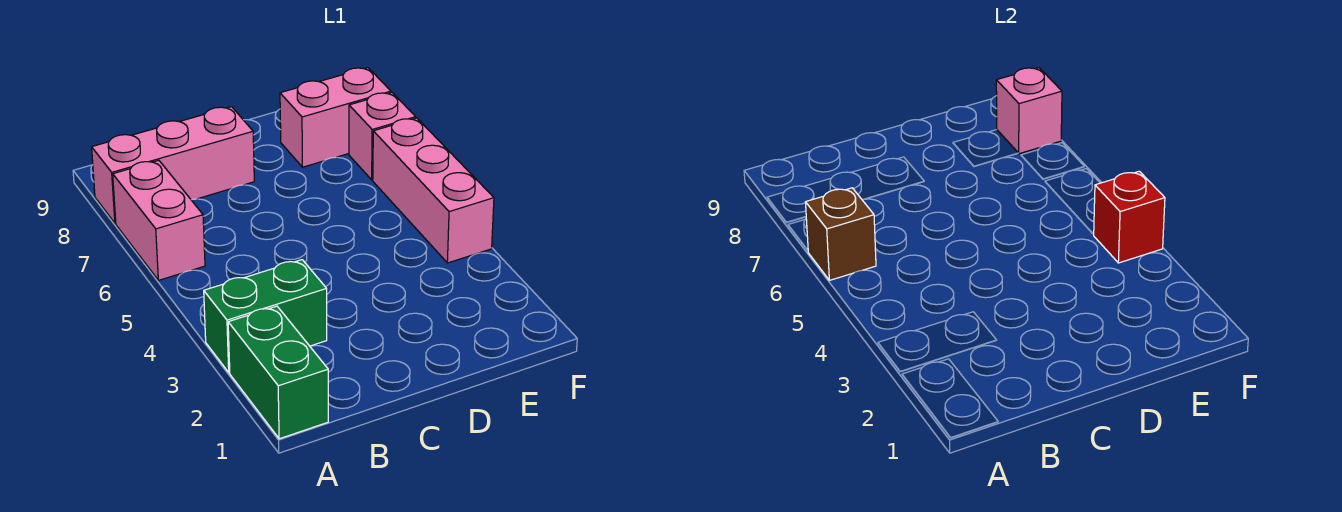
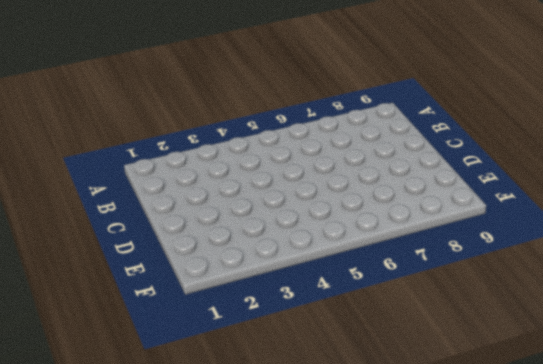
none -> green brick A1:A2 level 1
none -> green brick A3:B3 level 1

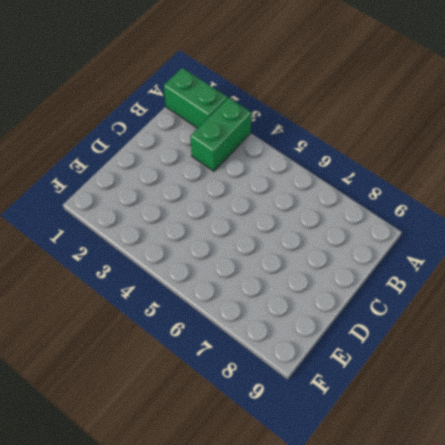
none -> pink brick A6:A7 level 1
none -> pink brick A8:C8 level 1

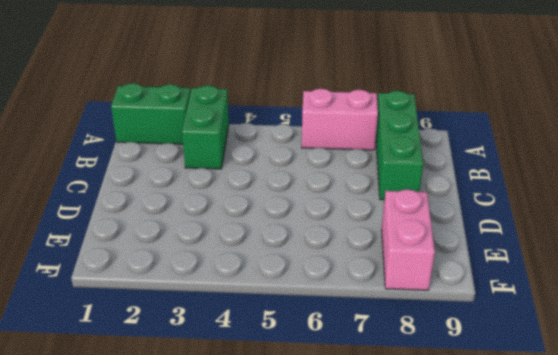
green brick A8:C8 level 1 -> pink brick A8:C8 level 1
none -> pink brick F4:F6 level 1
none -> pink brick F7 level 1

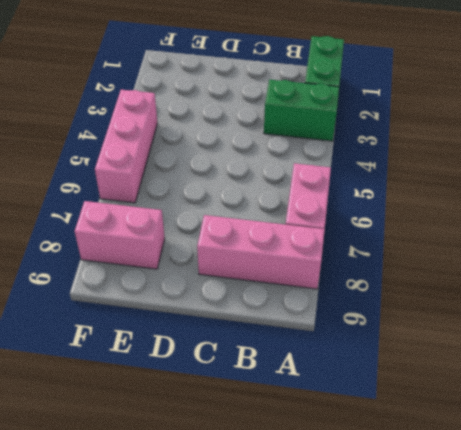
none -> pink brick F7 level 1
none -> brown brick A6 level 2

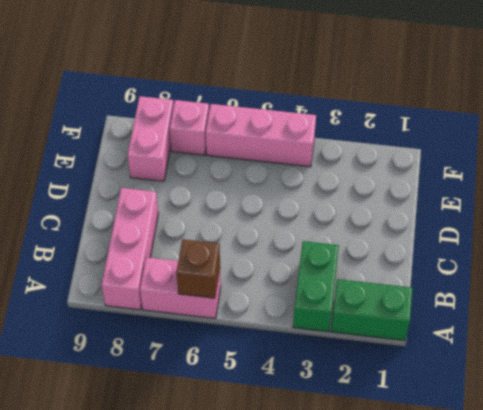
none -> red brick F4 level 2
none -> pink brick F8 level 2

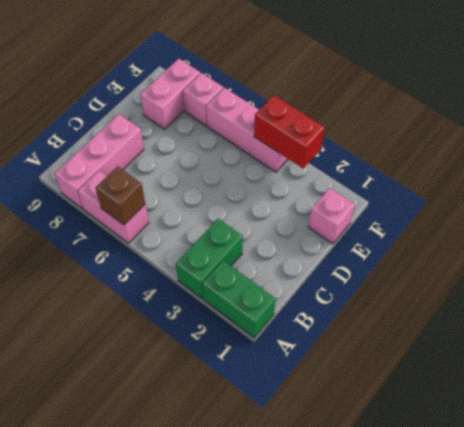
pink brick E1 level 1 -> pink brick F8 level 2
red brick F3:F4 level 2 -> red brick F4 level 2

